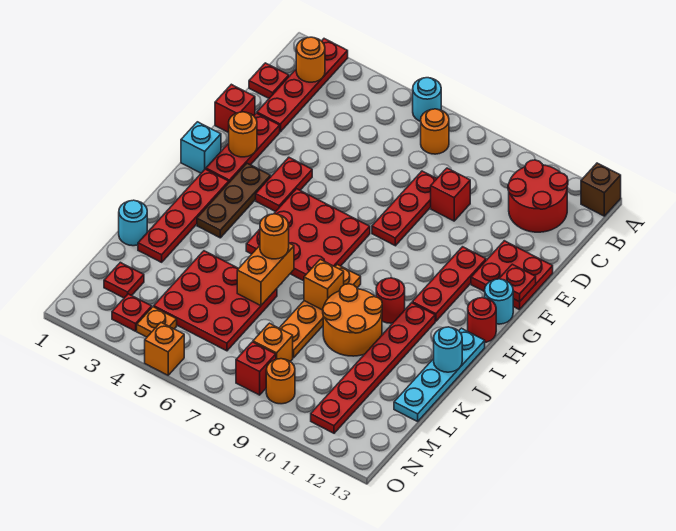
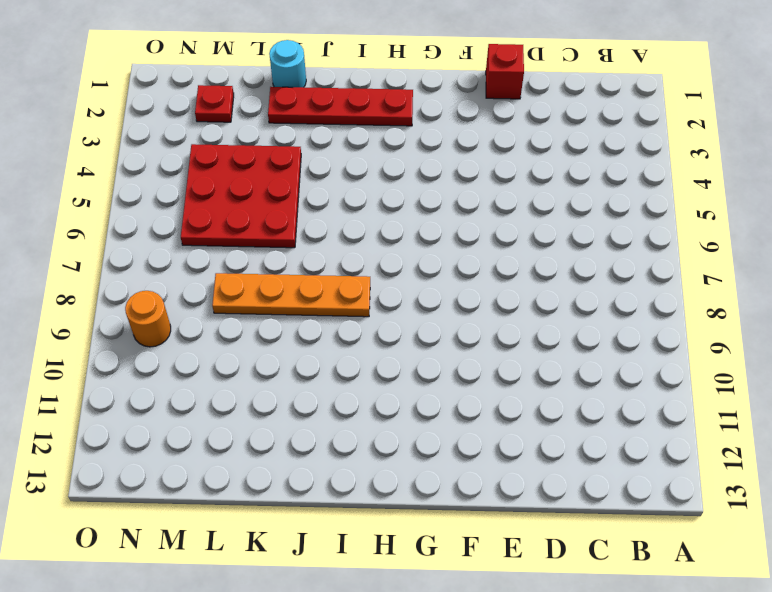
none -> red plate A2:D2 level 1
none -> cyan round brick A6 level 1
none -> brown brick A13 level 1
none -> orange round brick B7 level 1

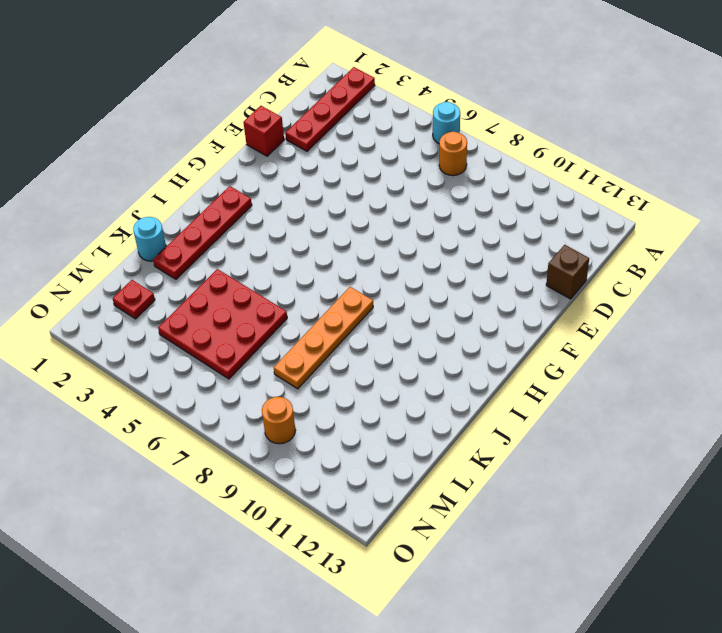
brown brick D13 level 1 -> brown brick A13 level 1
none -> red round brick B11:C12 level 1
none -> red plate C1 level 1
none -> red plate D8:F8 level 1
none -> red brick D9 level 1

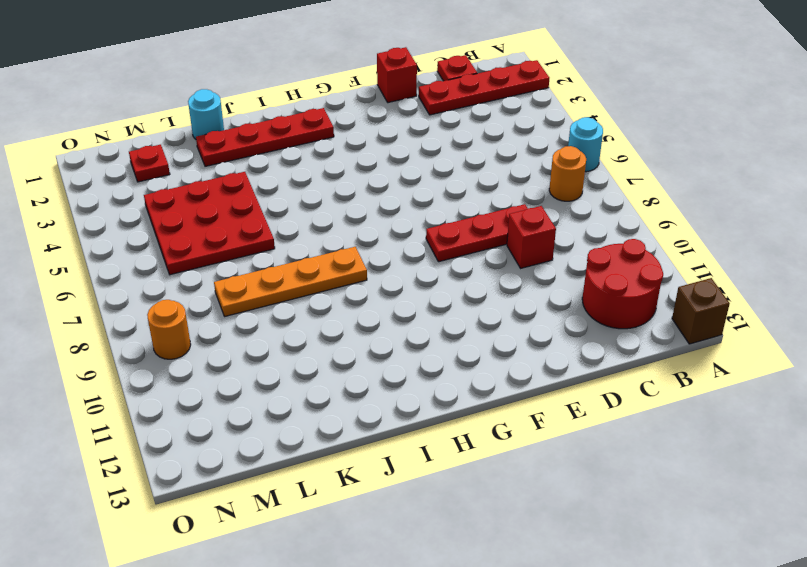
none -> red plate E2:G2 level 1
none -> red plate E12:F13 level 1
none -> red plate F4:G4 level 1
none -> red plate F11:H11 level 1

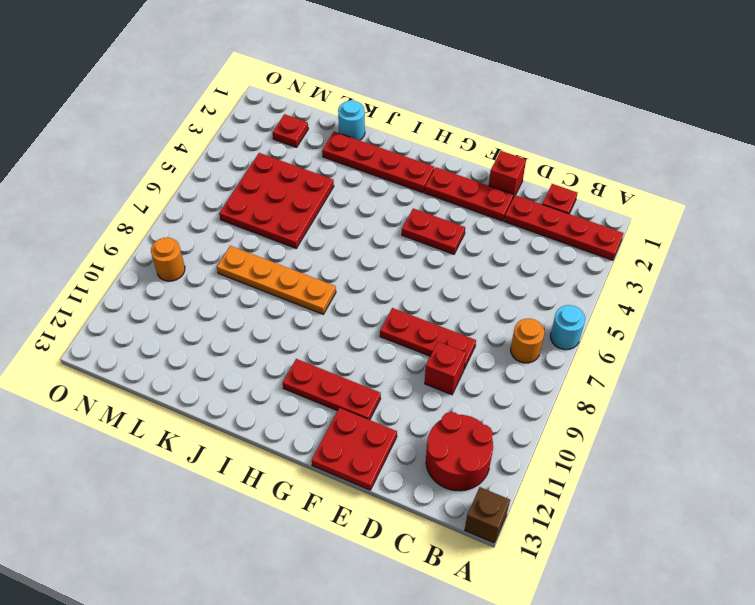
none -> cyan brick G1 level 1
none -> brown plate G3:I3 level 1
none -> red plate G5:I7 level 1
none -> cyan round brick G13 level 1

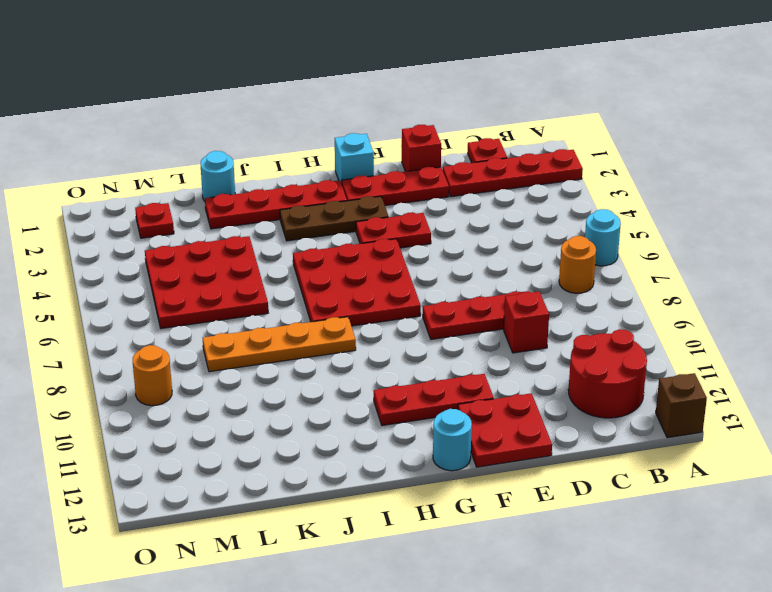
none -> red round brick H13 level 1
none -> red round brick I10 level 1
none -> red plate I11:N11 level 1
none -> cyan plate I13:L13 level 1

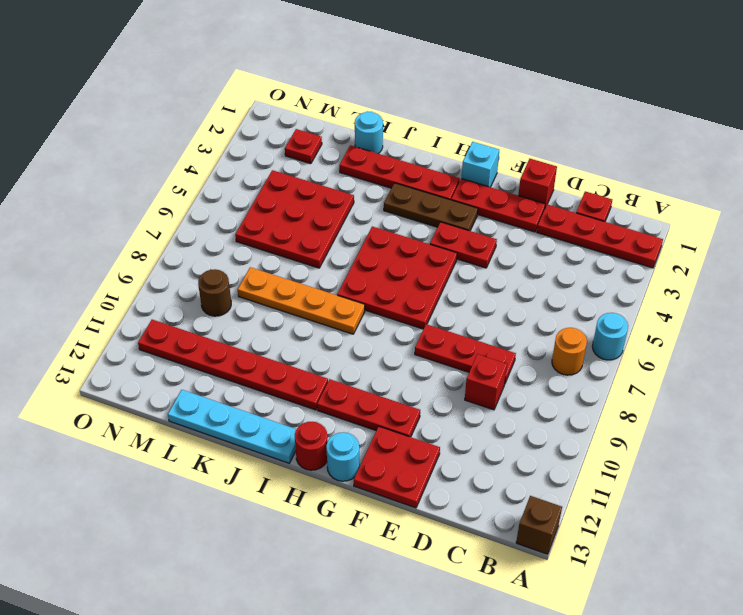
brown round brick M9 level 1 -> none
none -> red round brick B11:C12 level 1
none -> red round brick I10 level 1
none -> orange round brick J9:K10 level 1
none -> orange brick M8 level 1

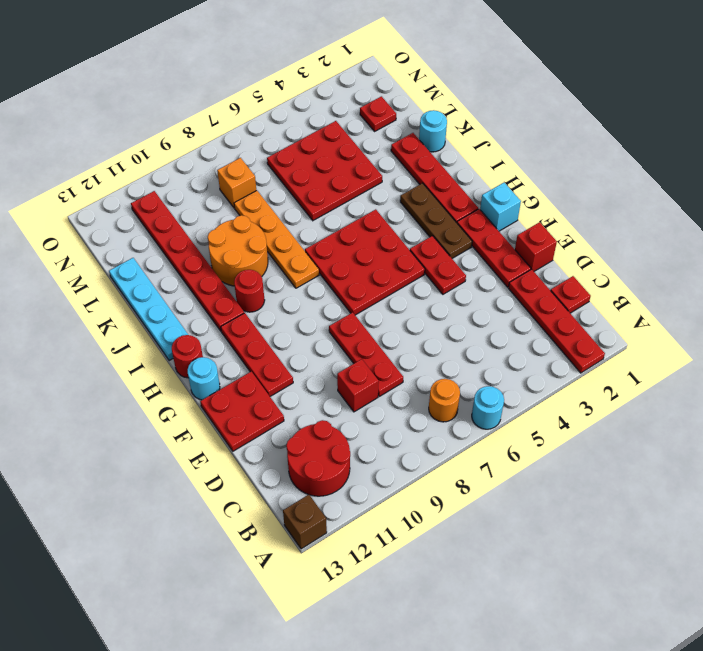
none -> red plate N3 level 1
none -> orange plate N4 level 1
none -> red brick N8 level 1
none -> orange round brick N9 level 1

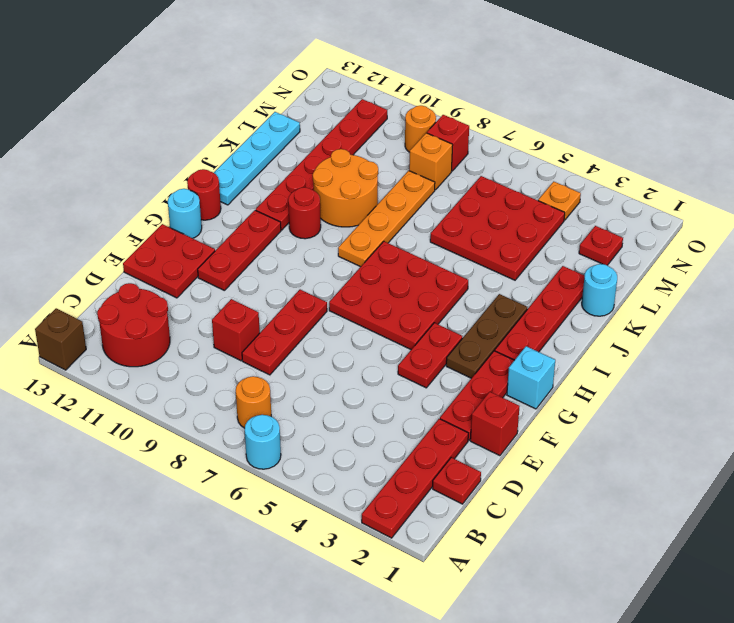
none -> red plate N3 level 1
none -> orange brick O5 level 1
none -> orange round brick B2 level 2
none -> orange round brick F2 level 2

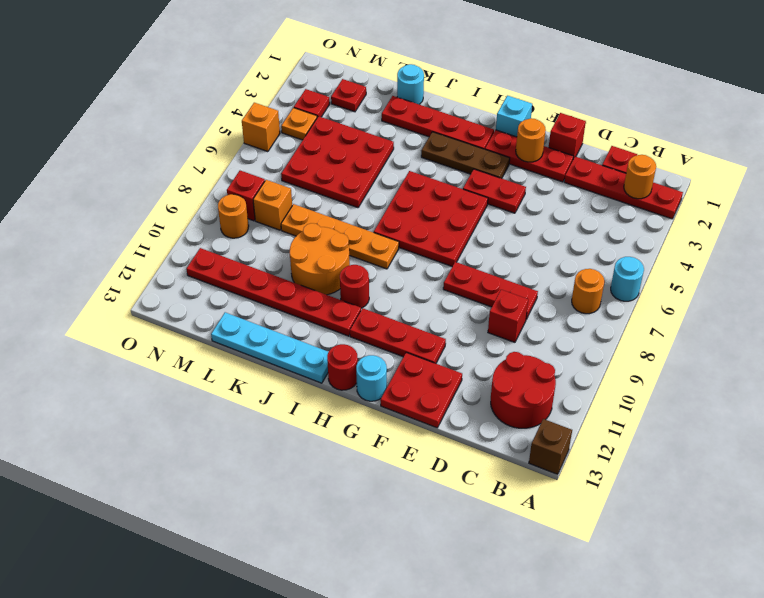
none -> red plate F13 level 2
none -> orange brick J6:K6 level 2
none -> orange brick J8 level 2
none -> cyan round brick J13 level 2

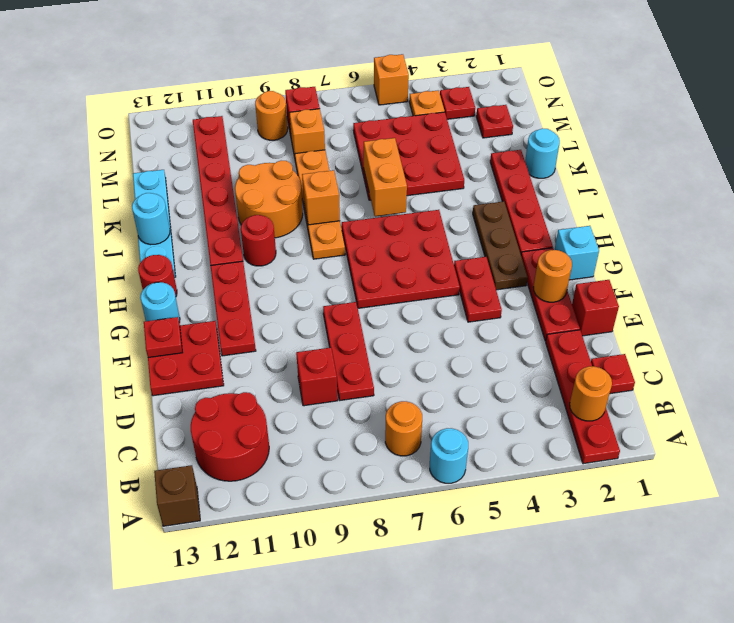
none -> orange round brick J6 level 3

